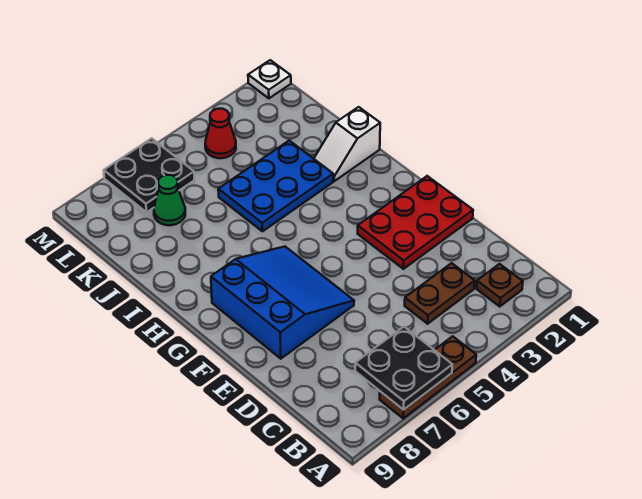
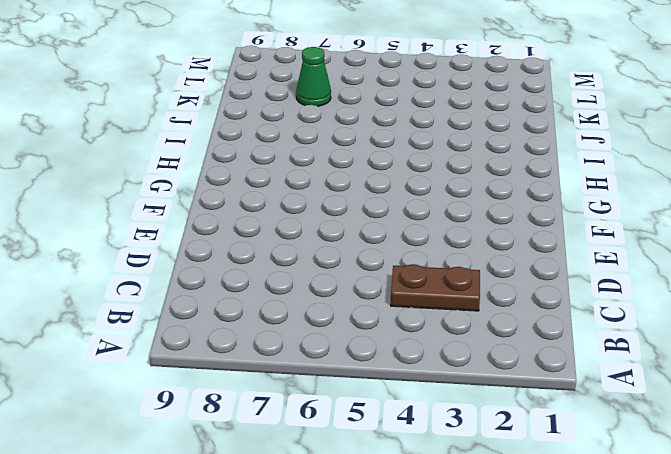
none -> brown plate A5:A7 level 1
none -> brown plate B2 level 1
none -> red plate E1:F3 level 1

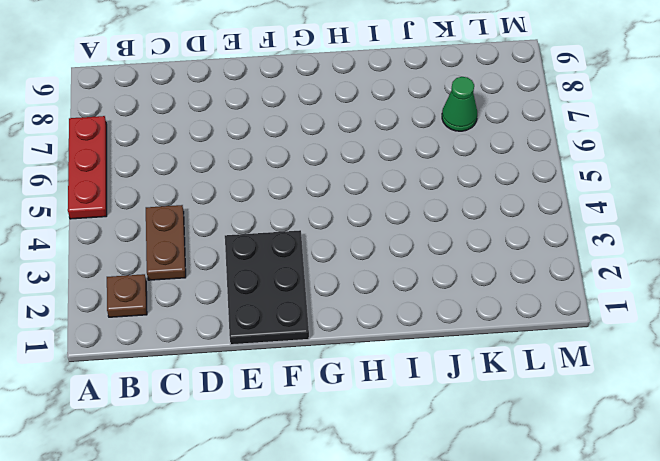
red plate A5:A7 level 1 -> brown plate A5:A7 level 1
black plate E1:F3 level 1 -> red plate E1:F3 level 1
none -> blue slope E6:G8 level 1 top 8
none -> white slope I1:I2 level 1 top 1
none -> blue plate I3:J5 level 1

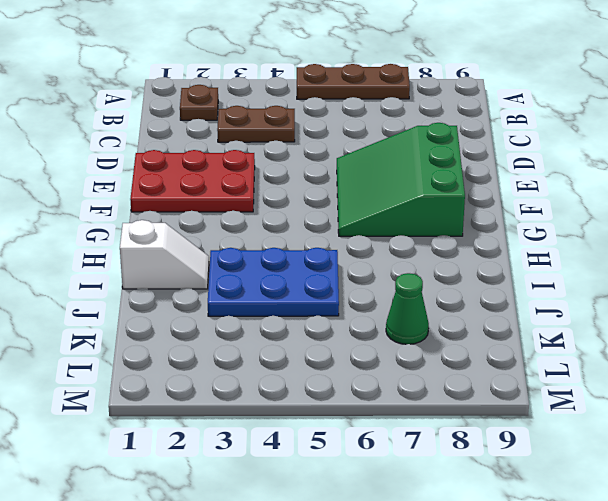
green slope E6:G8 level 1 top 8 -> blue slope E6:G8 level 1 top 8
none -> red cone L4 level 1
none -> black plate L6:M7 level 1
none -> white plate M1 level 1

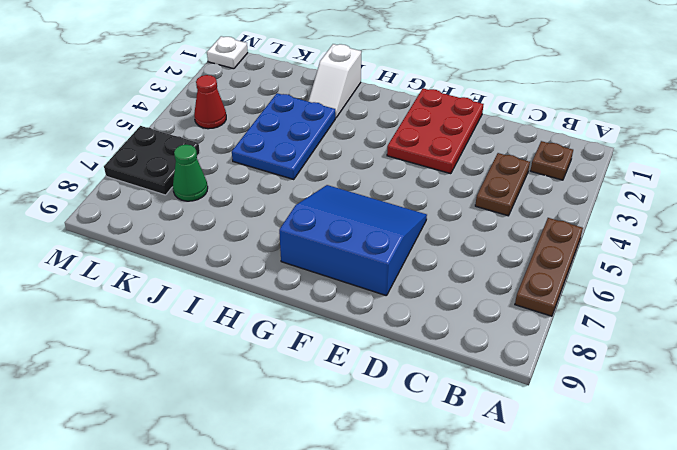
none -> black plate A6:B7 level 2

